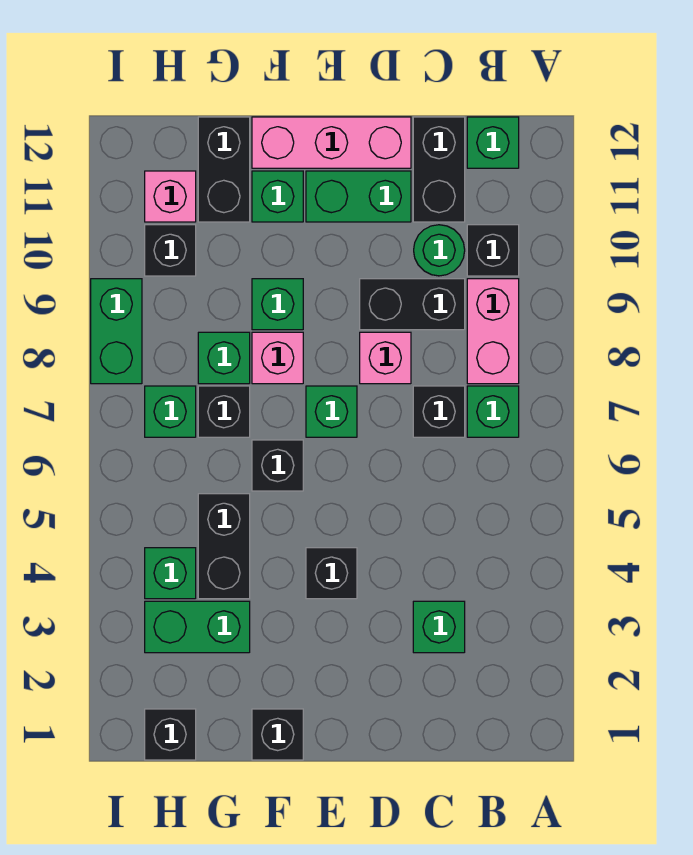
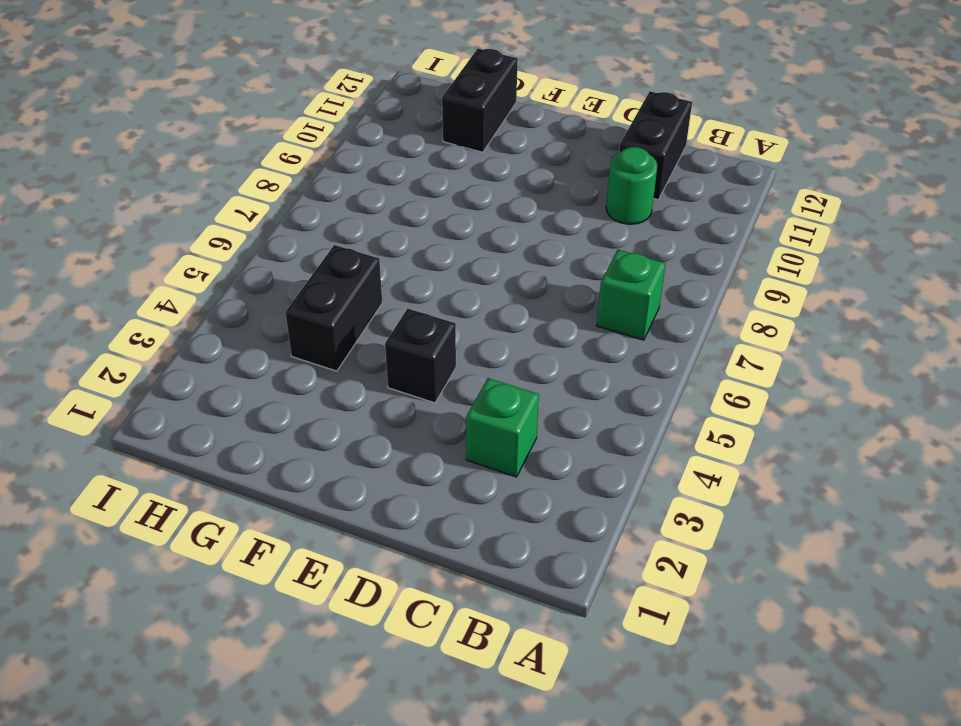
none -> pink brick B8:B9 level 1
none -> black brick B10 level 1
none -> green brick B12 level 1
none -> black brick C7 level 1

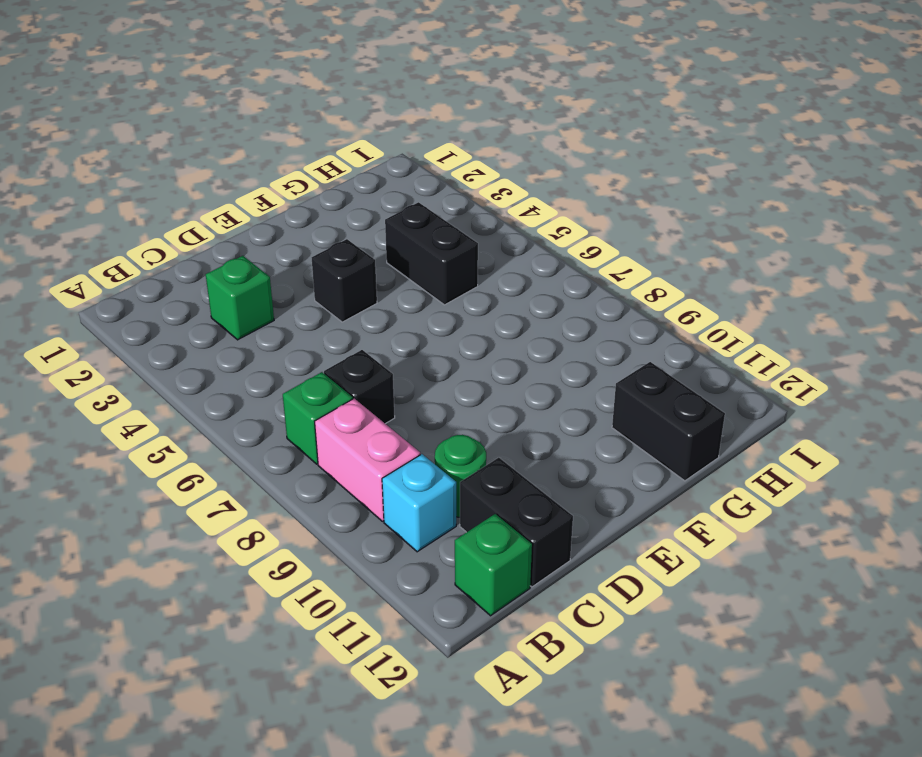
cyan brick B10 level 1 -> black brick B10 level 1
none -> black brick C9:D9 level 1
none -> pink brick D8 level 1
none -> green brick D11:E11 level 1
none -> pink brick D12:F12 level 1

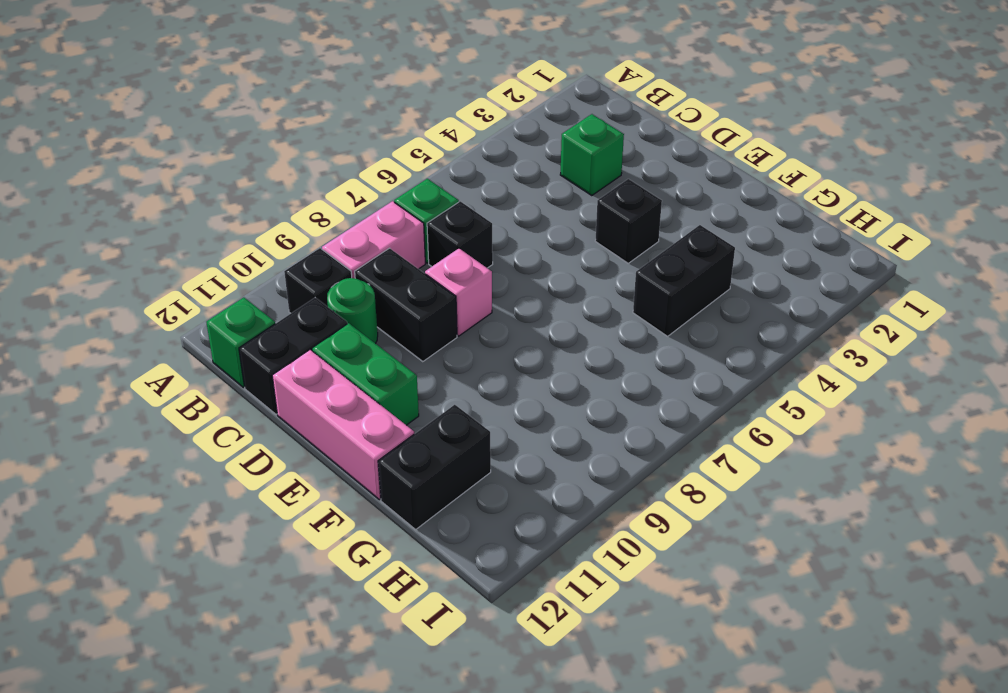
none -> green brick E7 level 1
none -> black brick F1 level 1
none -> black brick F6 level 1
none -> pink brick F8 level 1

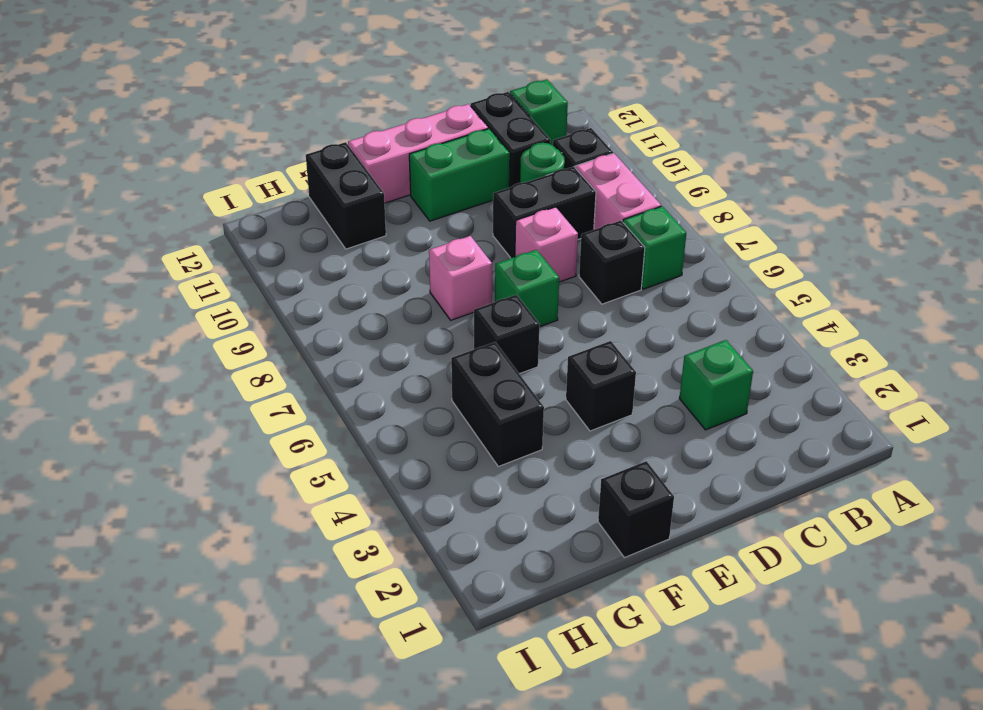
none -> green brick F9 level 1
none -> green brick F11 level 1
none -> green brick G3:H3 level 1
none -> black brick G7 level 1

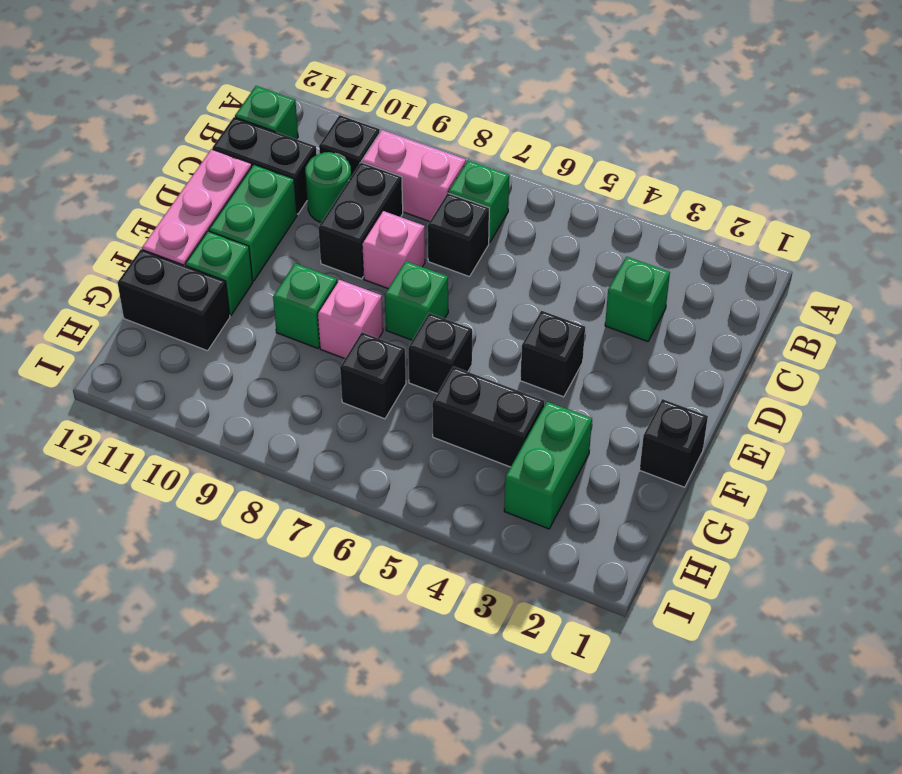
none -> green brick G8 level 1
none -> black brick H1 level 1
none -> green brick H4 level 1
none -> green brick H7 level 1

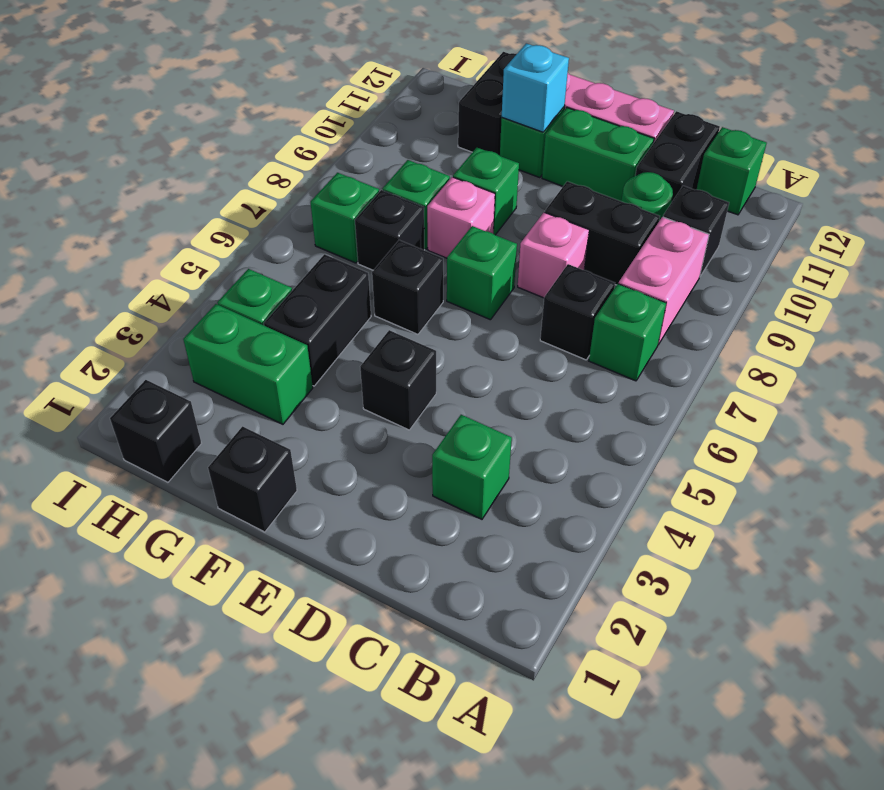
cyan brick F11 level 2 -> none
none -> black brick H10 level 1
none -> pink brick H11 level 1
none -> green brick I8:I9 level 1

